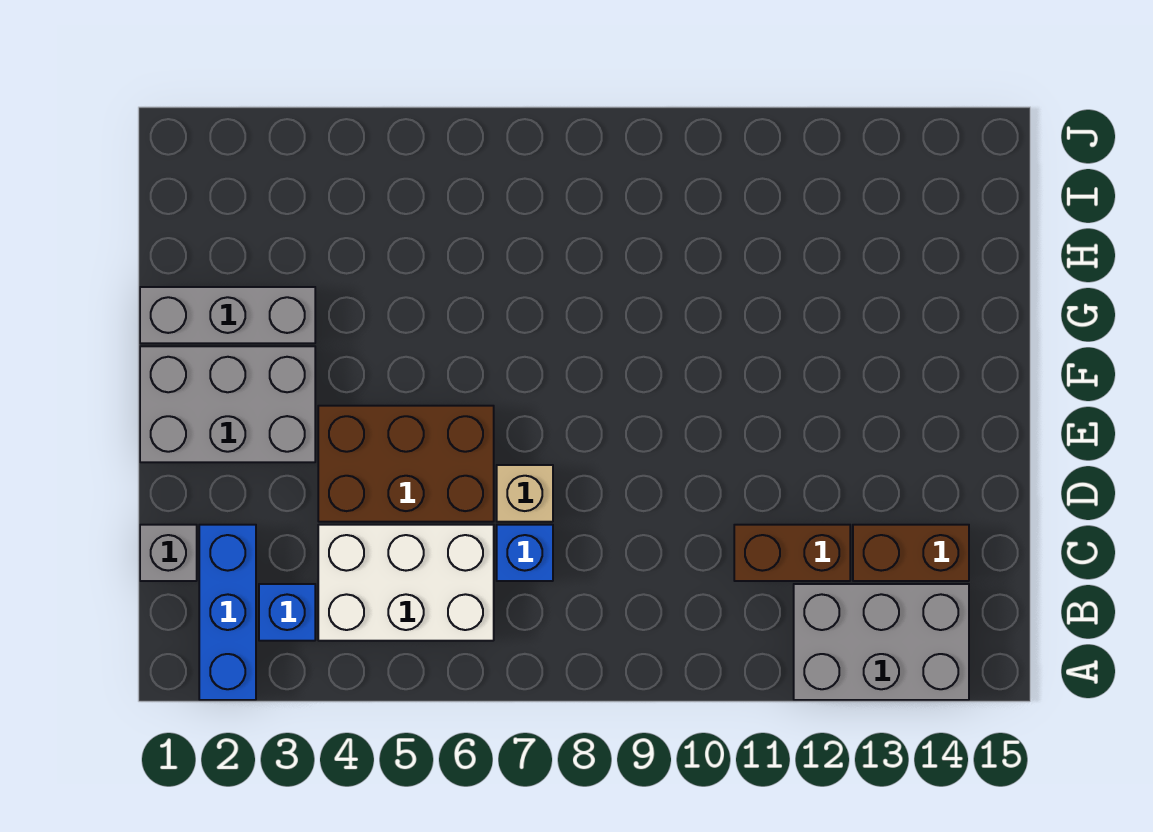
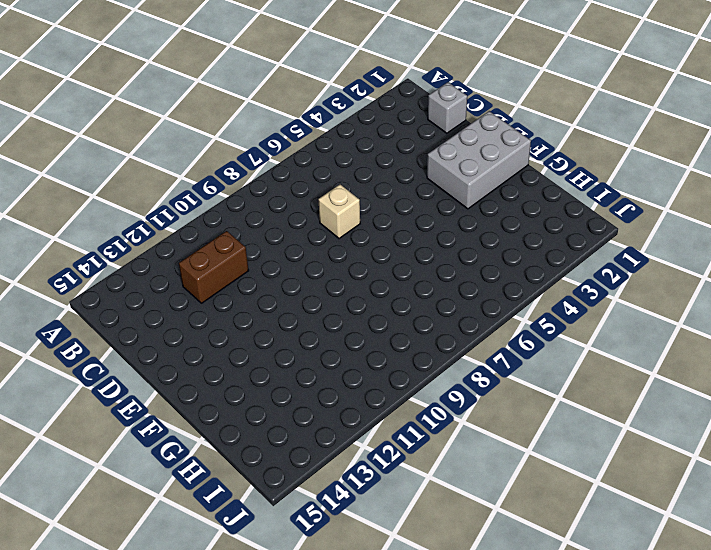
none -> blue brick A2:C2 level 1
none -> grey brick A12:B14 level 1
none -> blue brick B3 level 1

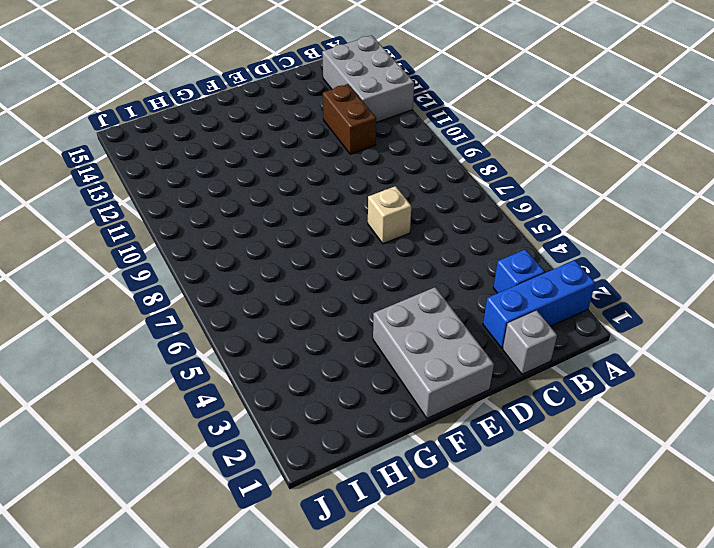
none -> white brick B4:C6 level 1
none -> blue brick C7 level 1
none -> brown brick C13:C14 level 1

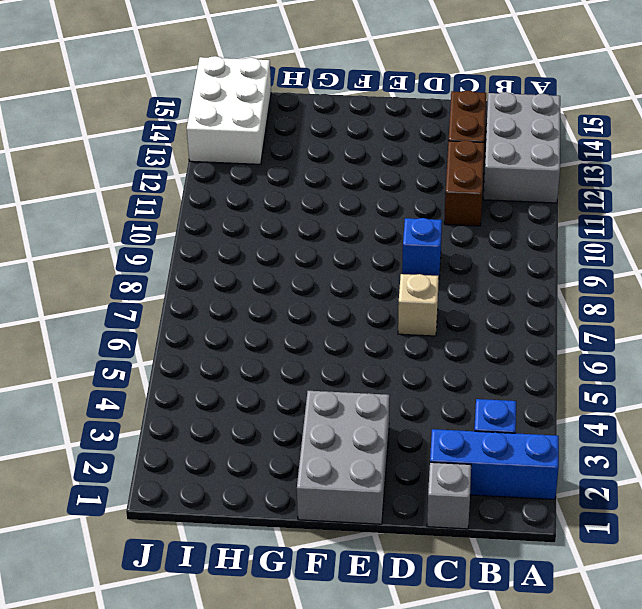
blue brick D9 level 1 -> blue brick C7 level 1
white brick I13:J15 level 1 -> white brick B4:C6 level 1
none -> brown brick D4:E6 level 1
none -> grey brick G1:G3 level 1

